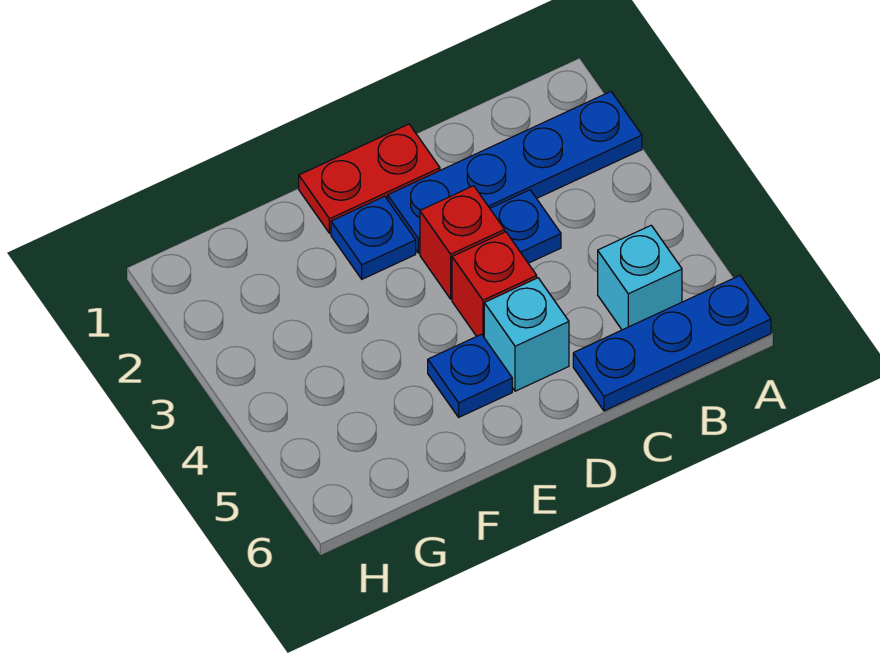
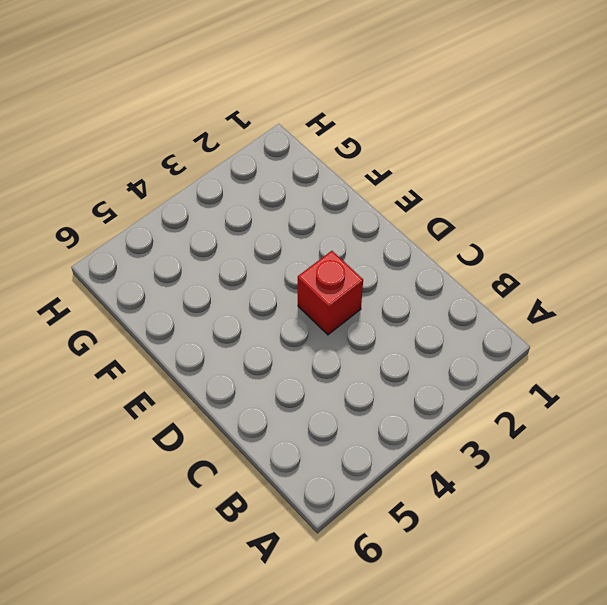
none -> blue plate A2:D2 level 1
none -> blue plate A6:C6 level 1

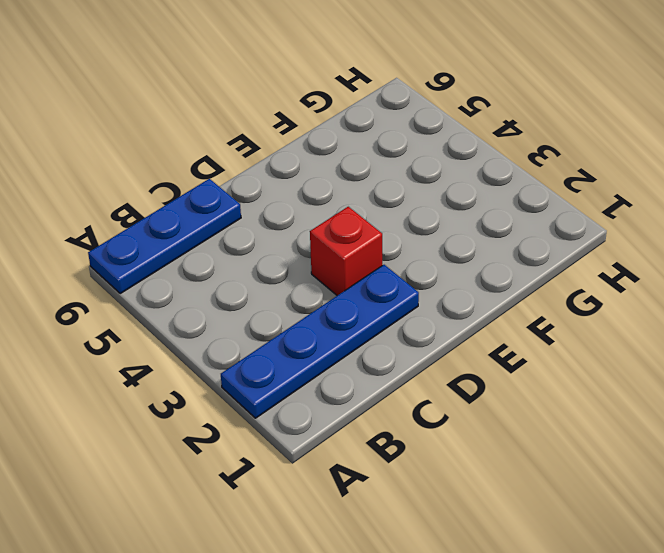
none -> cyan brick B5 level 1
none -> blue plate C3 level 1

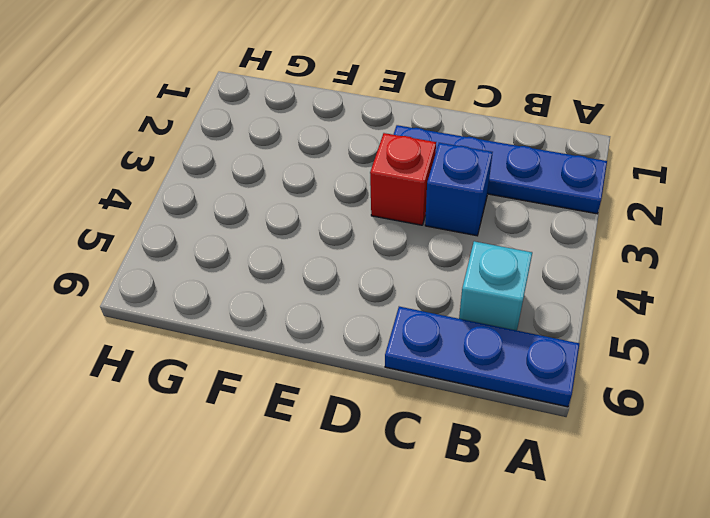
blue brick C3 level 1 -> blue plate C3 level 1
none -> red plate D1:E1 level 1
none -> red brick D4 level 1

